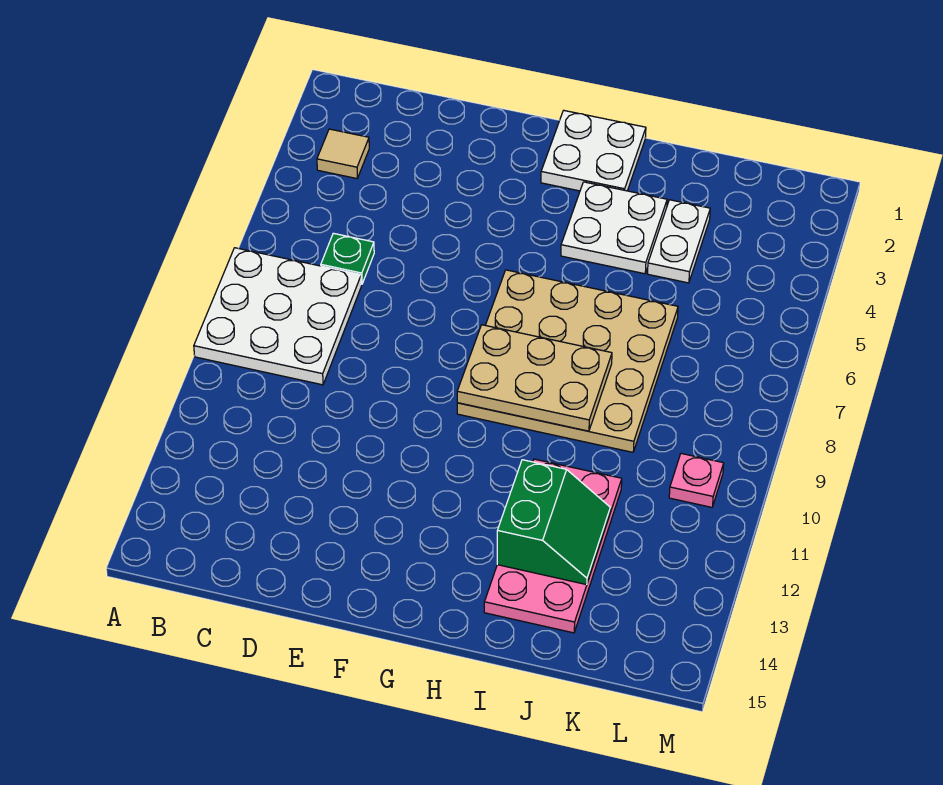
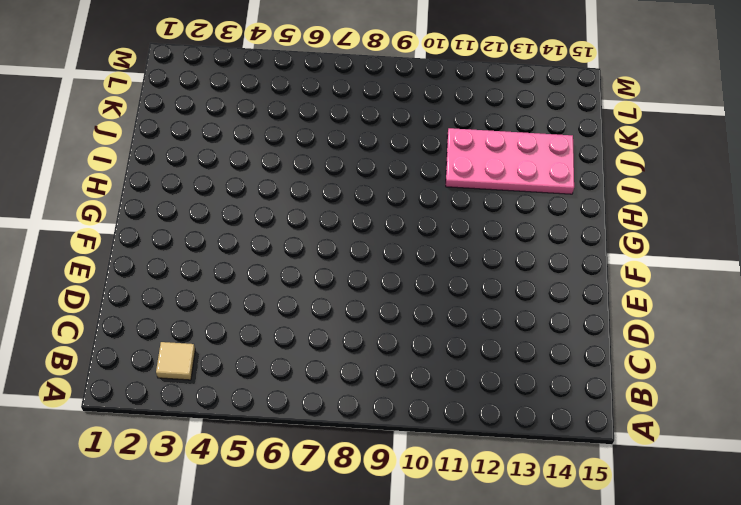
none -> white plate A7:C9 level 1
none -> green plate C6 level 1

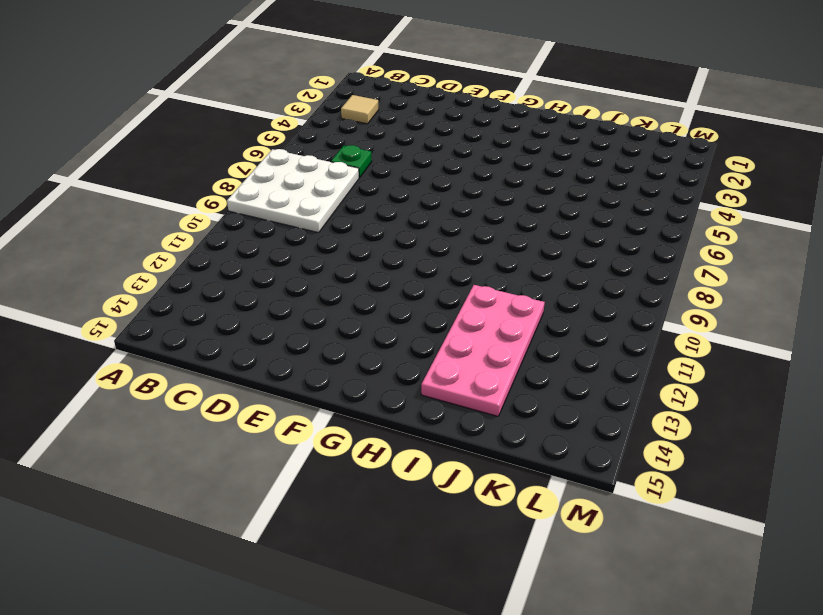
none -> white plate G1:H2 level 1
none -> tan plate G6:J9 level 1

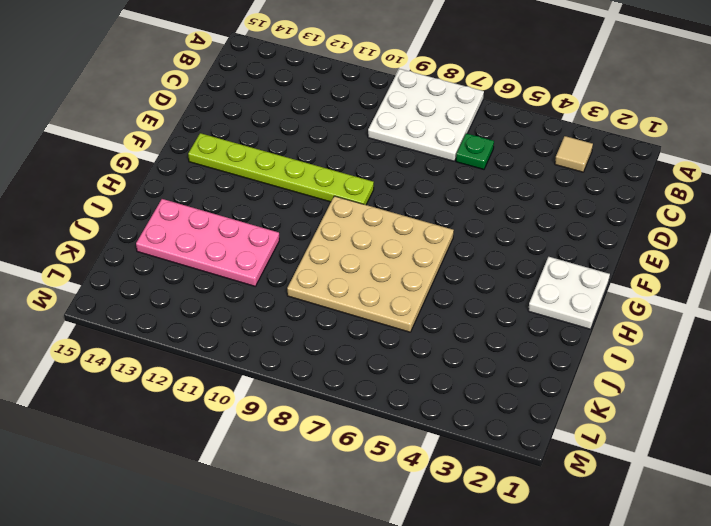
lime plate F9:F14 level 1 -> none
none -> white plate H3:I4 level 1
none -> white plate J3:J4 level 1

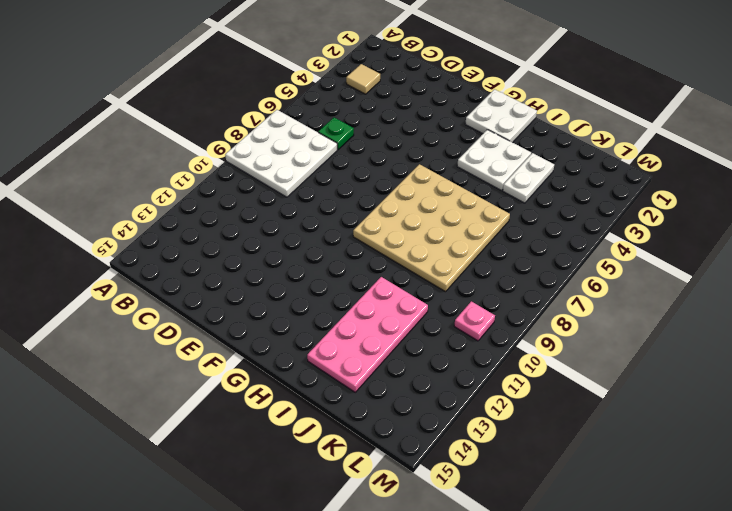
none -> tan plate G8:I9 level 2
none -> green slope I12:J13 level 2 top I

